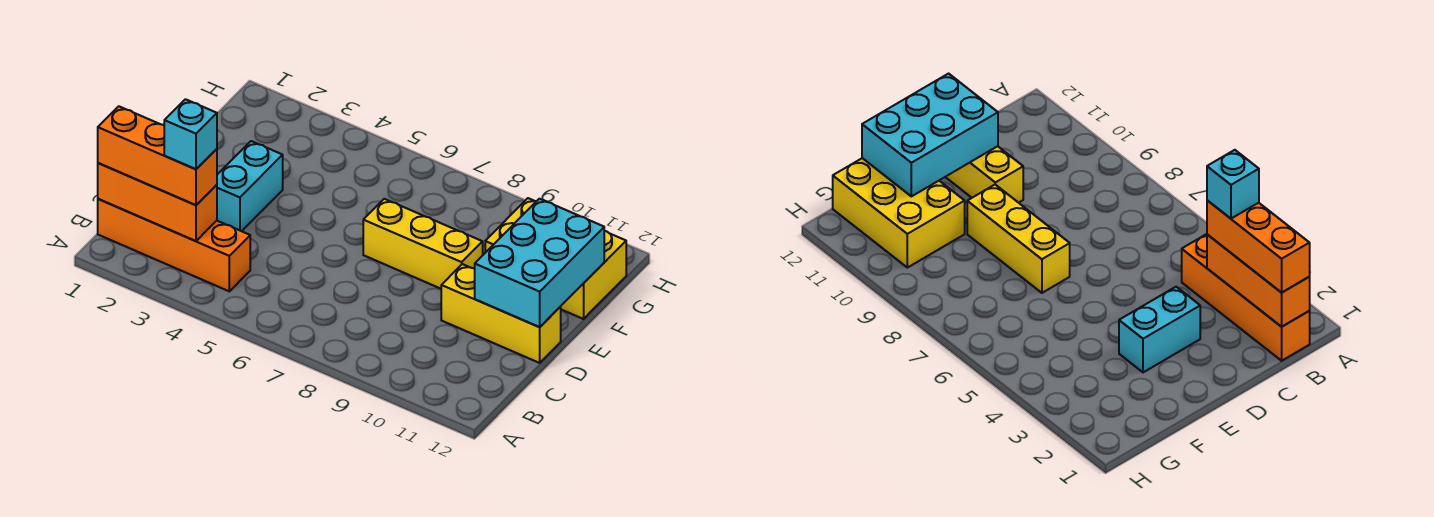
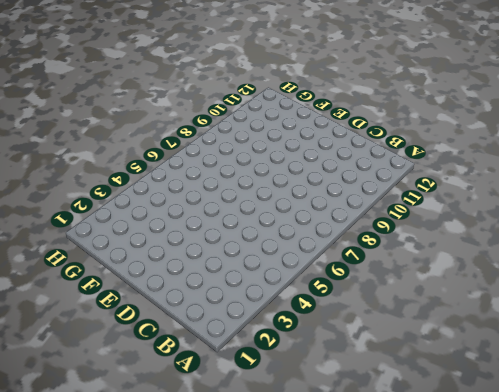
none -> orange brick B1:B4 level 1
none -> cyan brick D3:E3 level 1

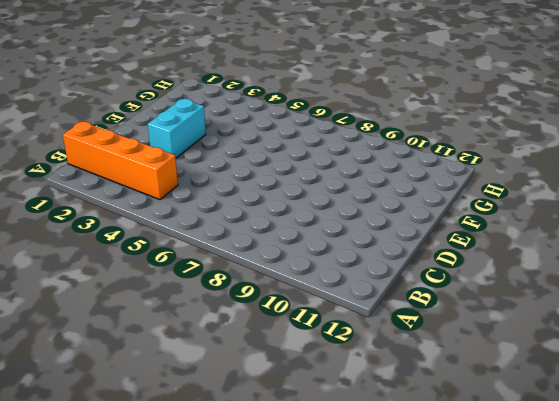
none -> yellow brick D10:D12 level 1
none -> yellow brick E7:E9 level 1

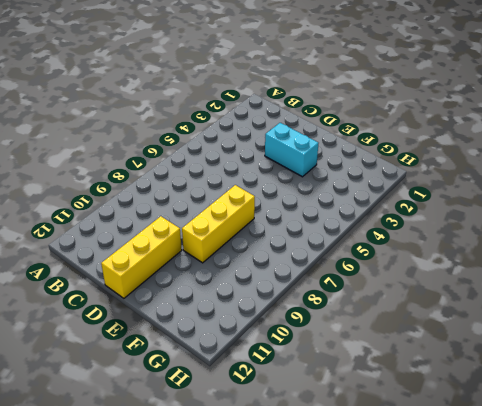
none -> orange brick B1:B4 level 1
none -> yellow brick F10:G12 level 1

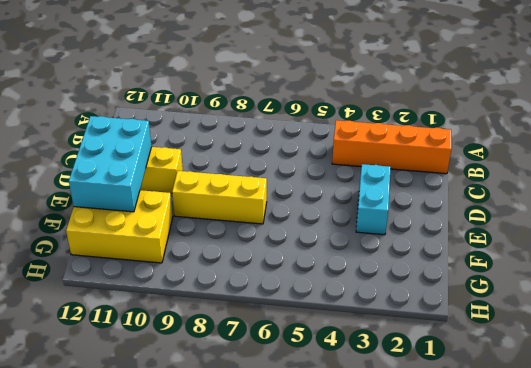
none -> orange brick B1:B3 level 2
none -> orange brick B1:B3 level 3

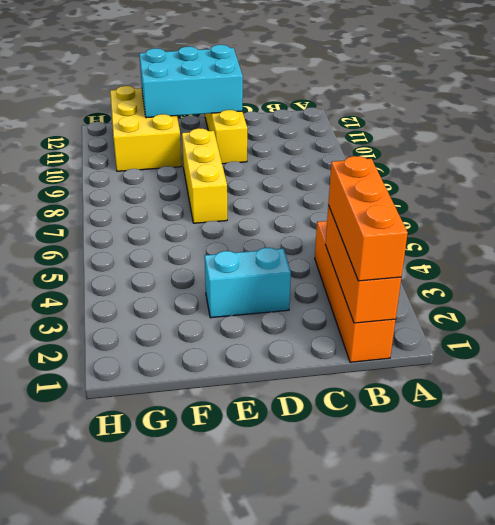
none -> cyan brick B3 level 4

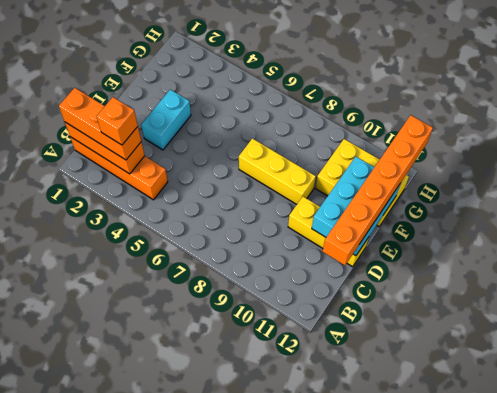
orange brick B3 level 4 -> cyan brick B3 level 4
orange brick C12:H12 level 3 -> none

